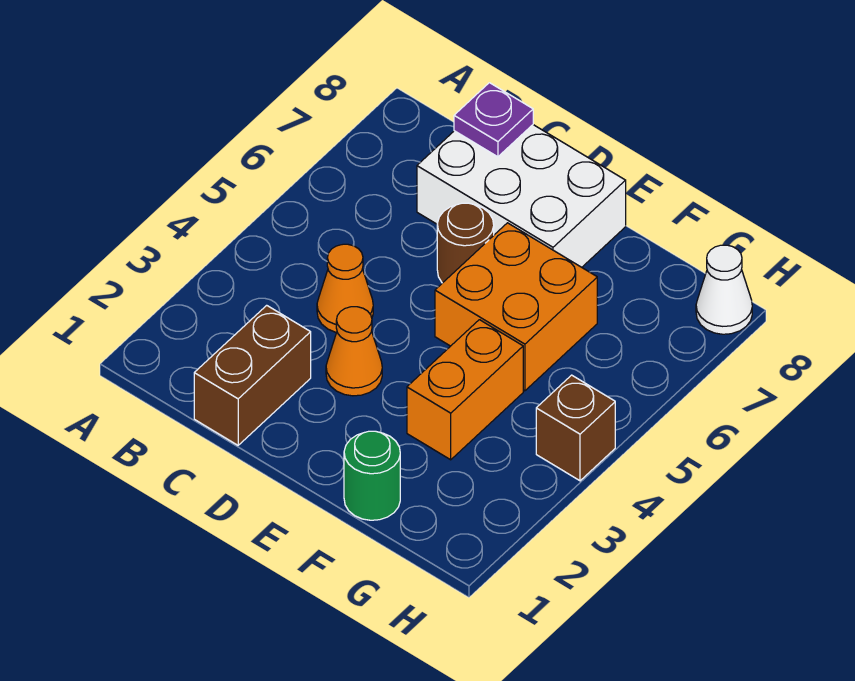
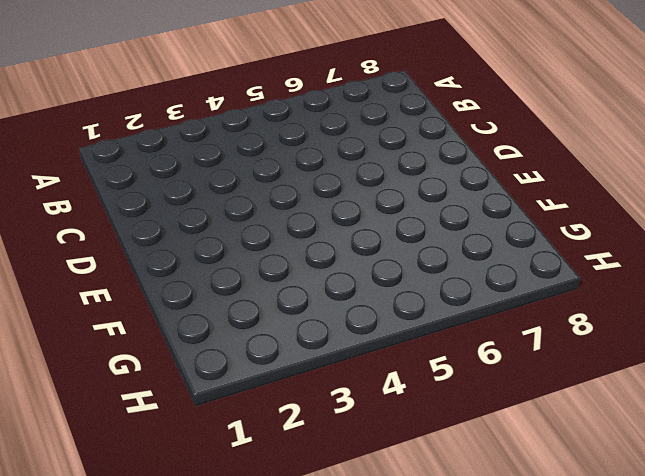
none -> brown brick C1:C2 level 1
none -> orange cone C4 level 1

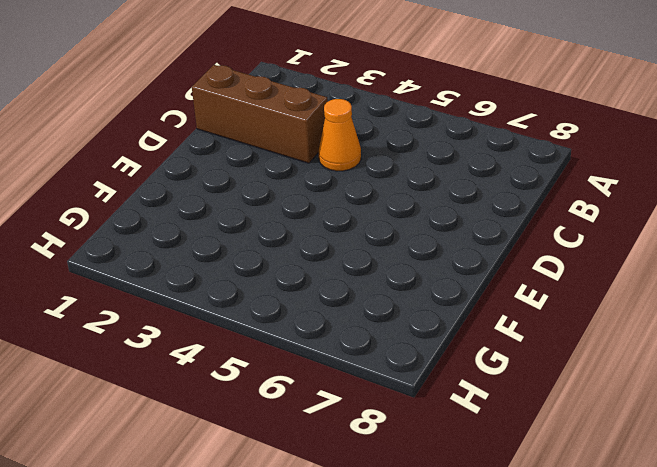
brown brick C1:C3 level 1 -> brown brick C1:C2 level 1
none -> white brick C7:E8 level 1
none -> orange cone D3 level 1

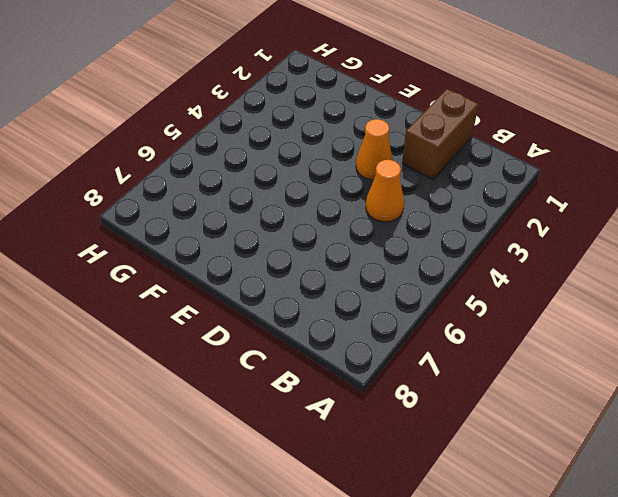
none -> white brick C7:E8 level 1
none -> brown round brick D6 level 1

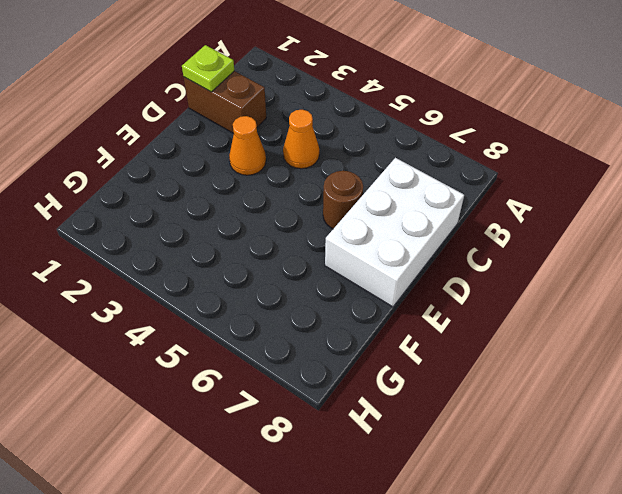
lime plate C1 level 2 -> none
none -> orange brick E5:F6 level 1
none -> green round brick F1 level 1

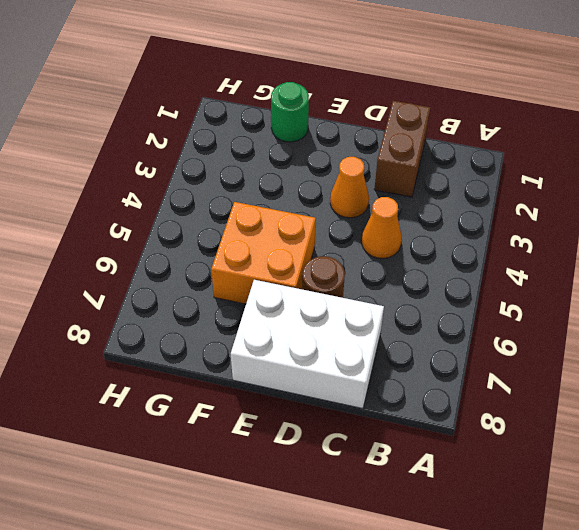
none -> orange brick F3:F4 level 1
none -> brown brick H4 level 1

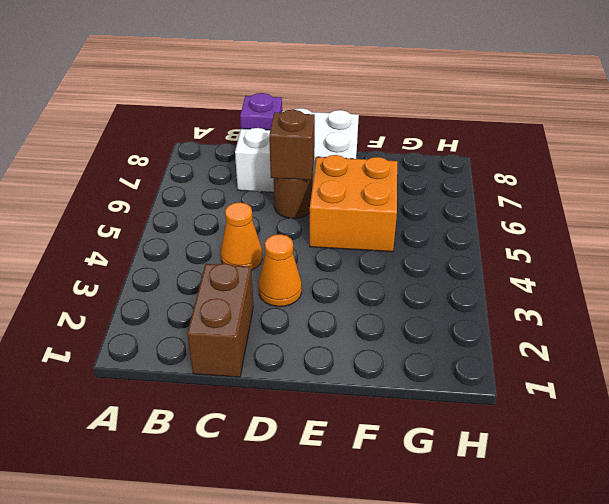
brown brick D6 level 2 -> brown brick H4 level 1
none -> green round brick F1 level 1
none -> orange brick F3:F4 level 1

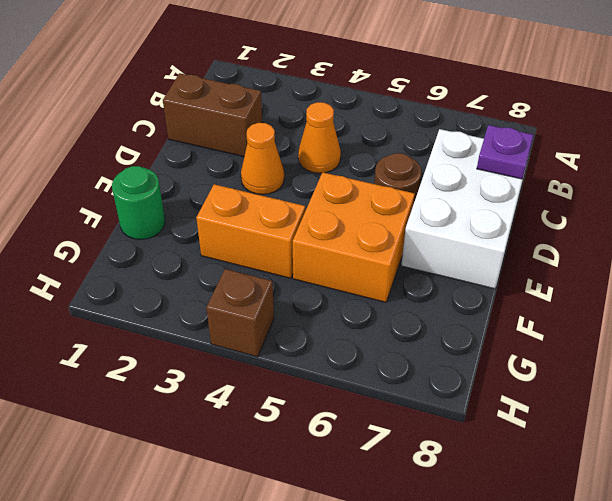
none -> white cone H8 level 1

